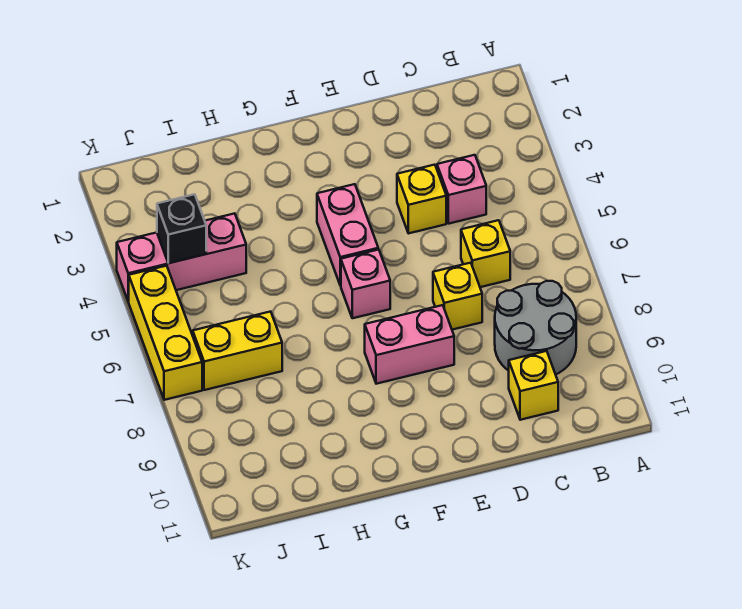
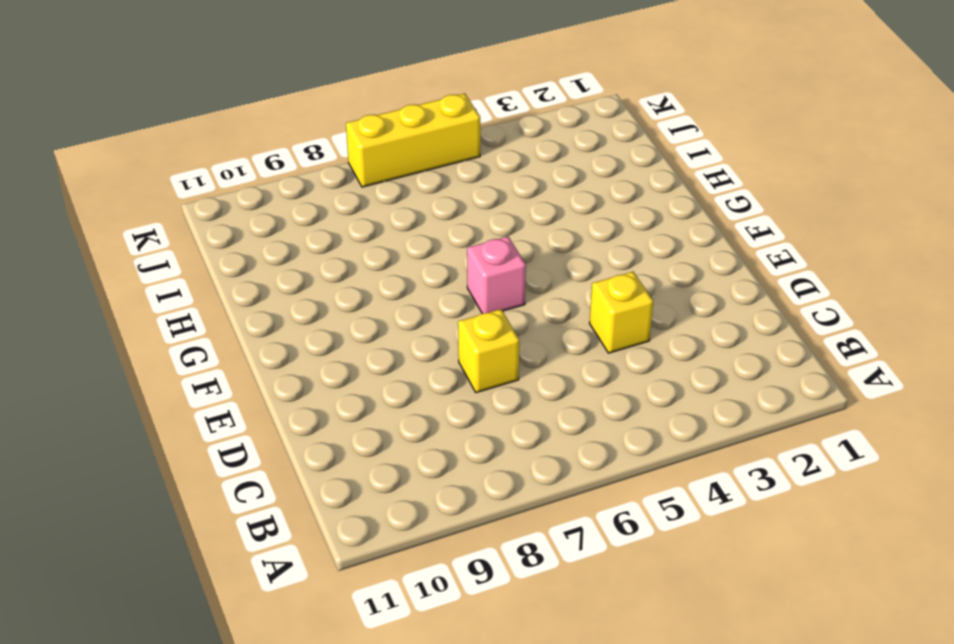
none -> grey round brick B8:C9 level 1
none -> pink brick C4 level 1
none -> yellow brick C6 level 1

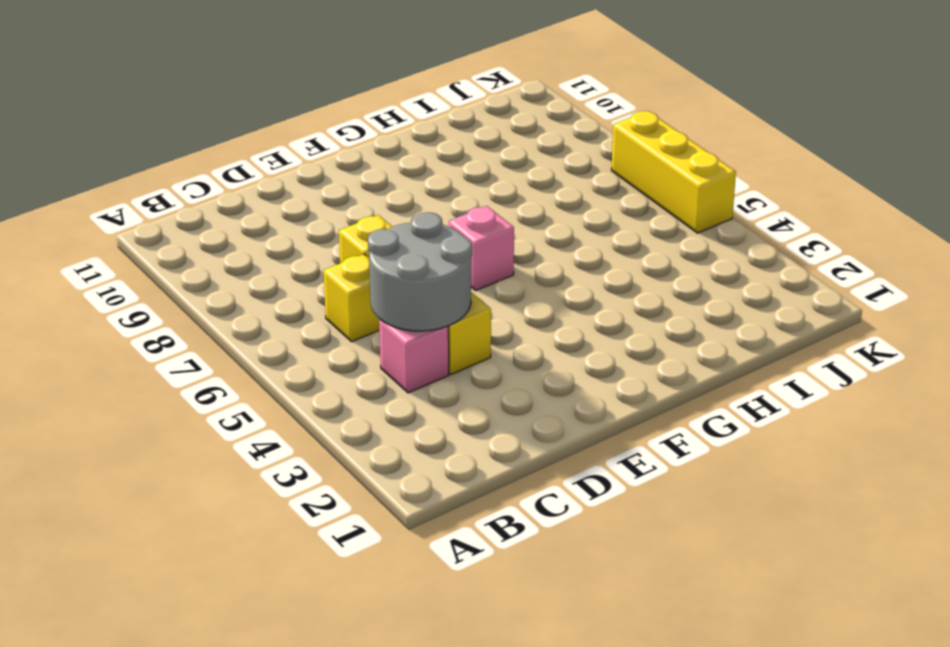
grey round brick C4:D5 level 2 -> grey round brick B8:C9 level 1
none -> yellow brick C10 level 1
none -> pink brick E8:F8 level 1
none -> pink brick F4:F5 level 1

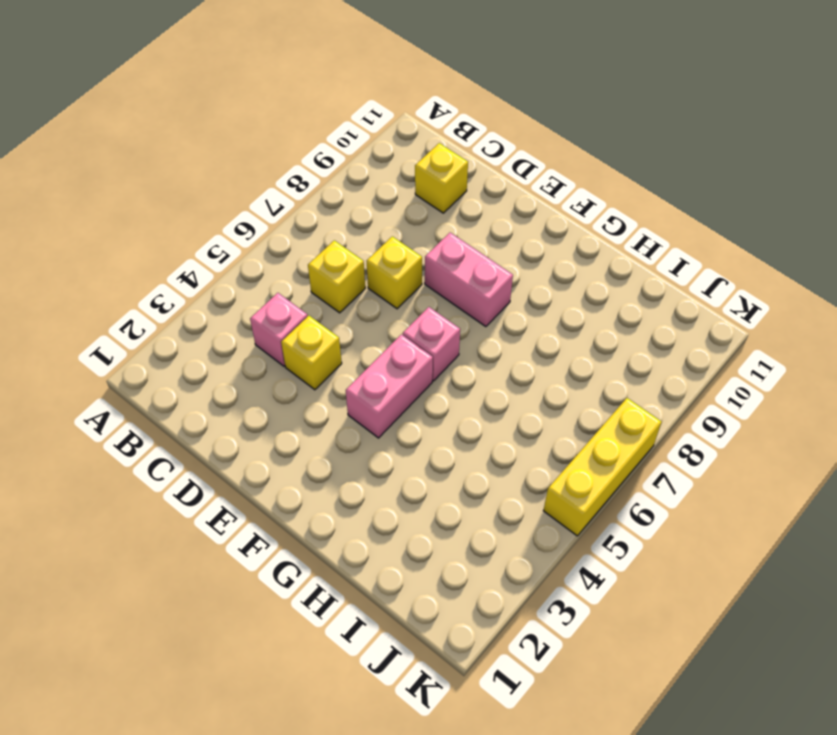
none -> grey round brick B8:C9 level 1
none -> pink brick I4:K4 level 1
none -> yellow brick I7:J7 level 1

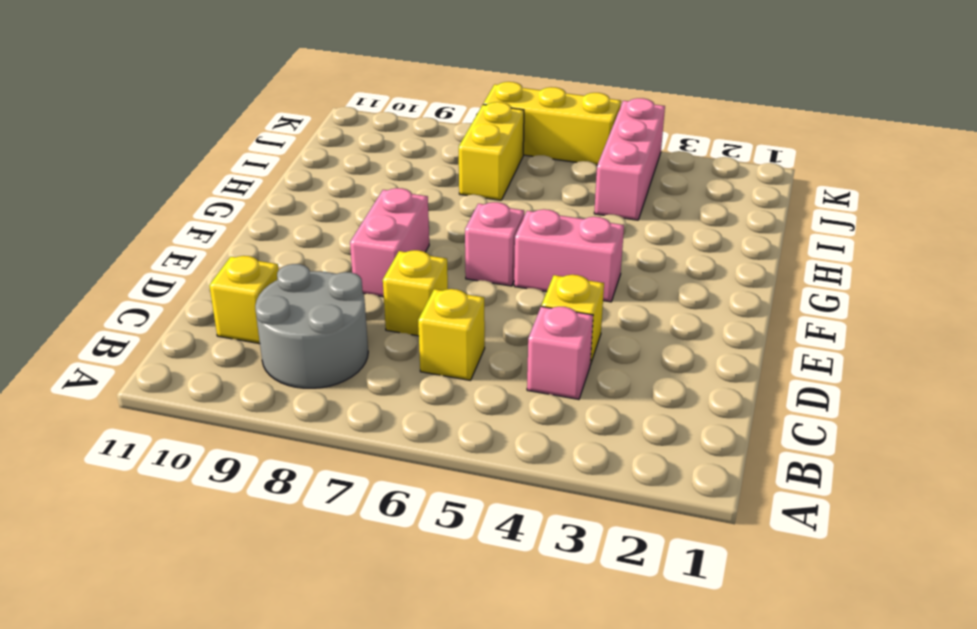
none -> black brick J4 level 2

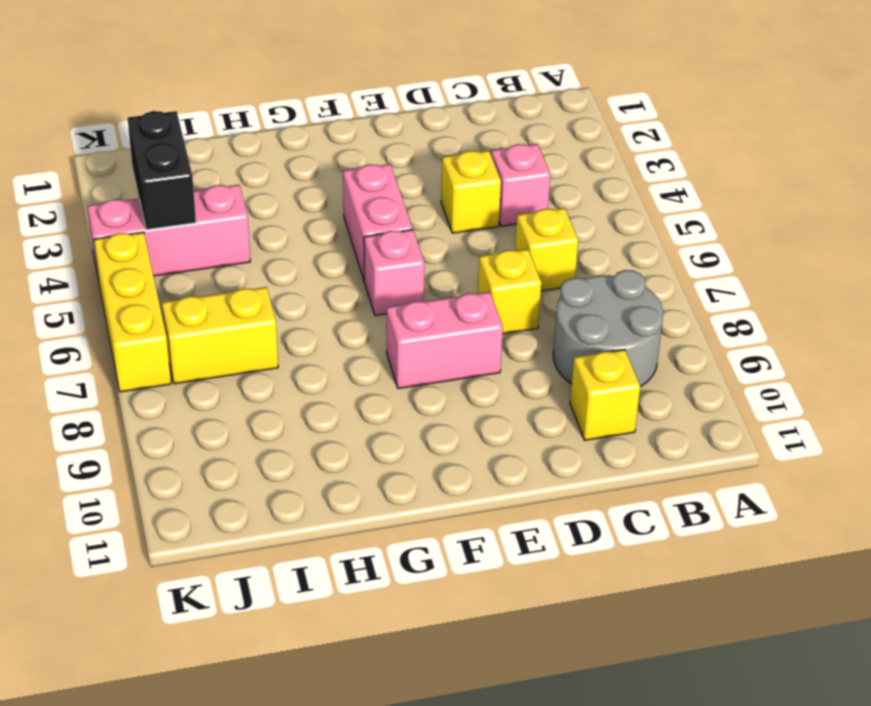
black brick J3:J4 level 2 -> black brick J4 level 2

